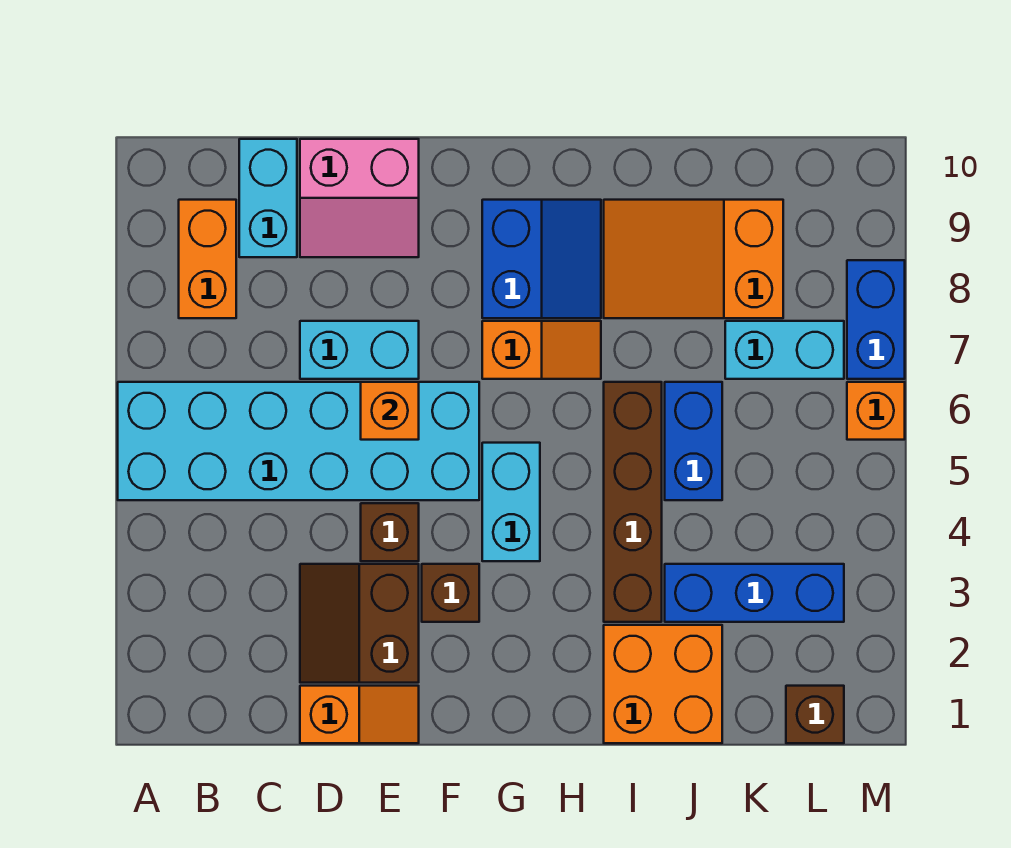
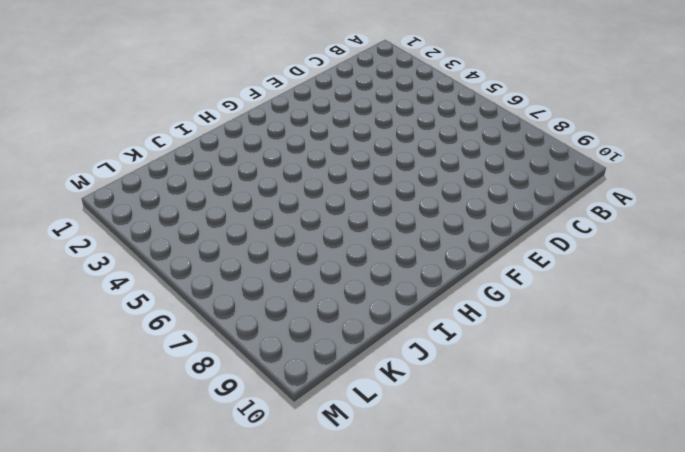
none -> cyan brick A5:F6 level 1
none -> orange brick B8:B9 level 1
none -> cyan brick C9:C10 level 1

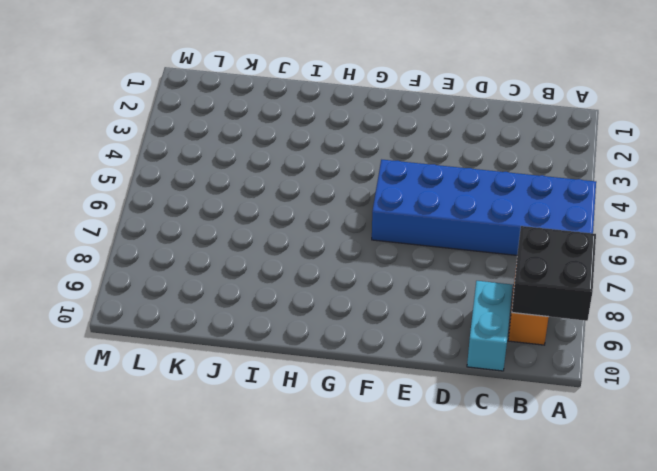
blue brick A5:F6 level 1 -> cyan brick A5:F6 level 1
black brick A8:B9 level 2 -> none
none -> orange slope D1:E1 level 1 top D
none -> brown slope D2:E3 level 1 top E
none -> cyan brick D7:E7 level 1

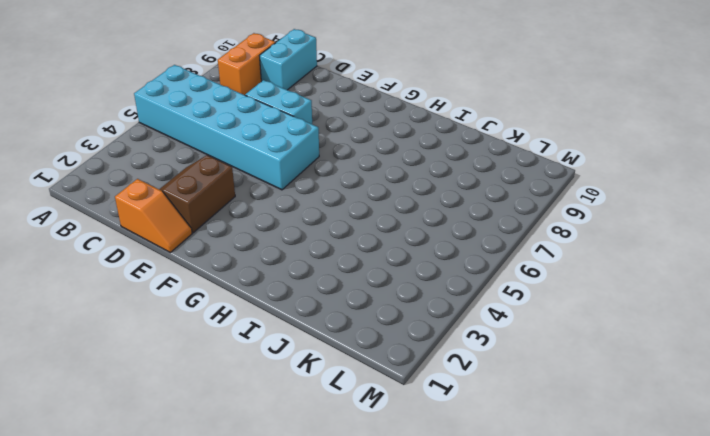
none -> pink slope D9:E10 level 1 top 10
none -> brown brick E4 level 1
none -> brown brick F3 level 1

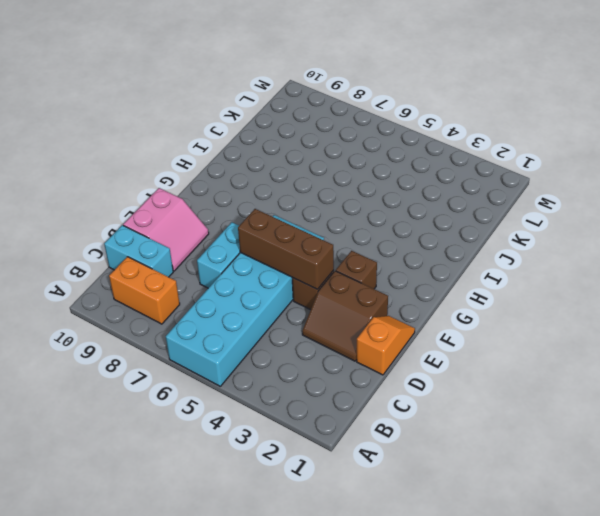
brown brick E4:E6 level 2 -> orange brick E6 level 2
none -> cyan brick G4:G5 level 1
none -> orange slope G7:H7 level 1 top G
none -> blue slope G8:H9 level 1 top G

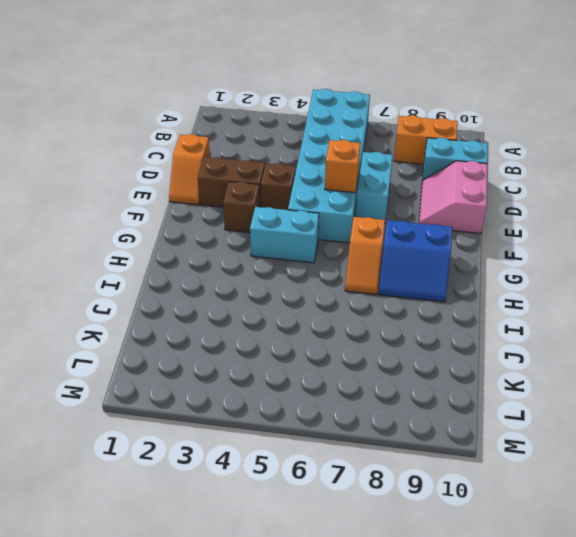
none -> orange brick I1:J2 level 1
none -> brown brick I3:I6 level 1
none -> orange slope I8:K9 level 1 top K

